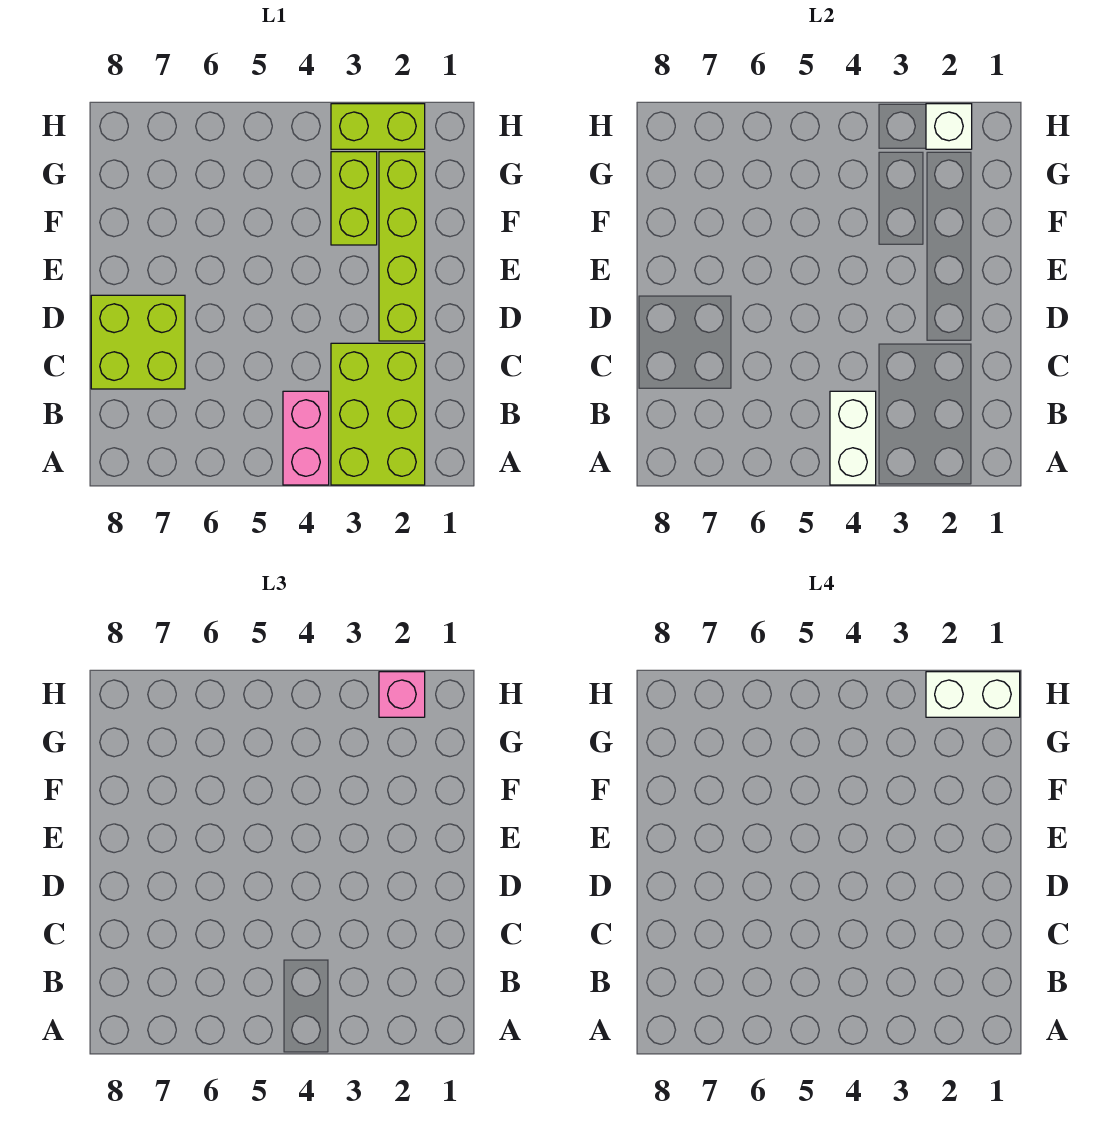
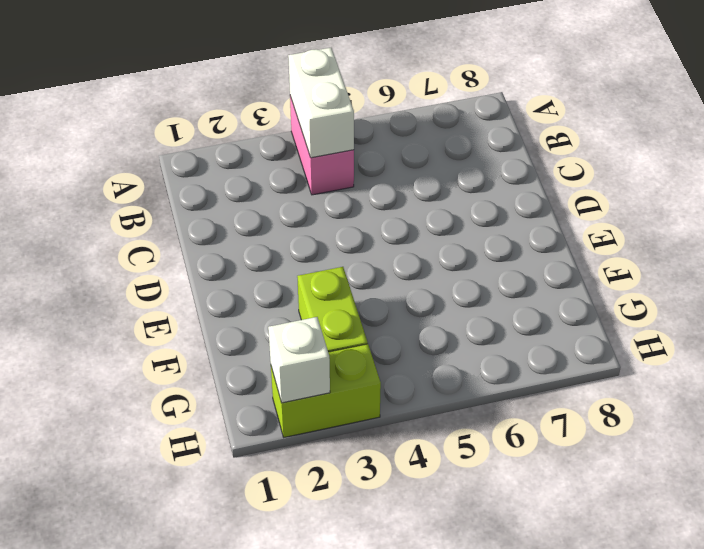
none -> lime brick A2:C3 level 1
none -> lime brick C7:D8 level 1

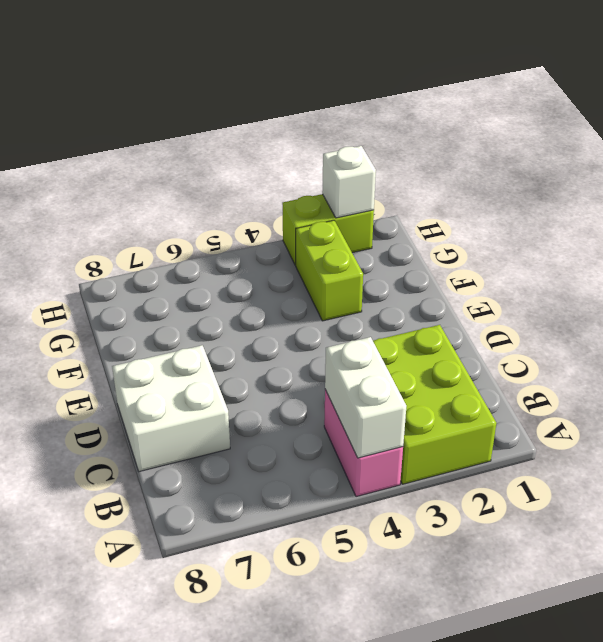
white brick C7:D8 level 1 -> lime brick C7:D8 level 1
none -> lime brick D2:G2 level 1
none -> pink brick H2 level 3

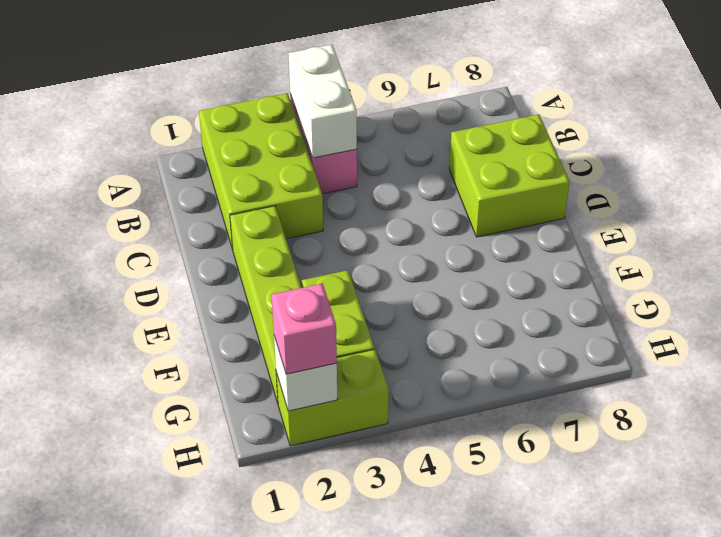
none -> white brick H1:H2 level 4

